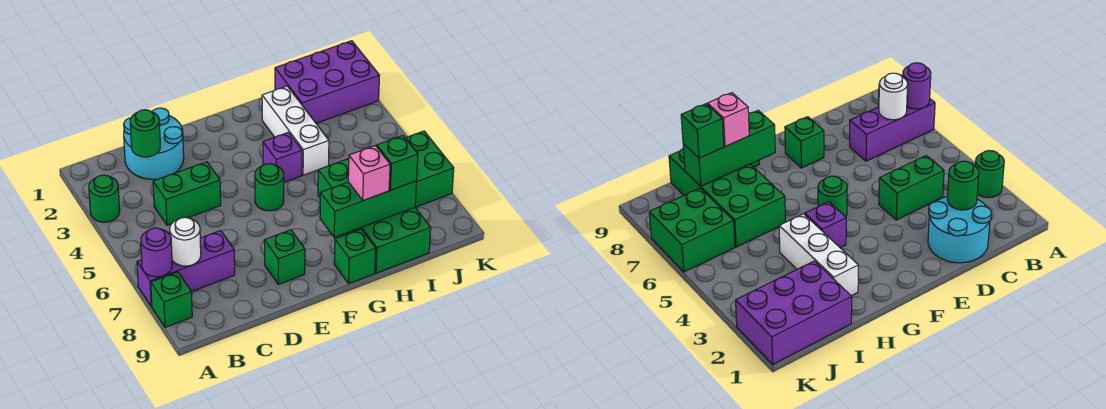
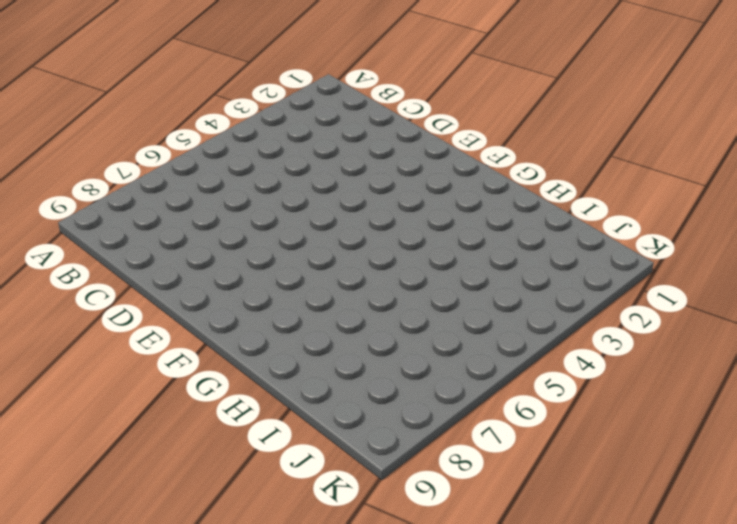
none -> green round brick A3 level 1
none -> purple brick A7:C7 level 1
none -> green brick A8 level 1

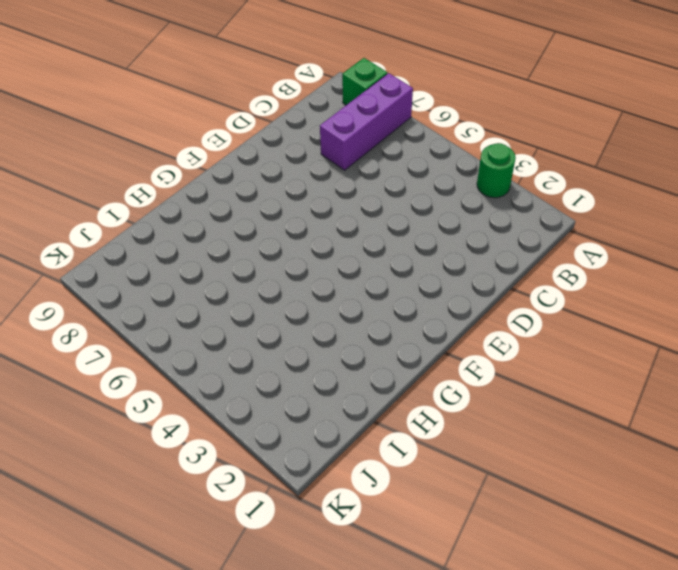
none -> cyan round brick C1:D2 level 1
none -> green brick C4:D4 level 1
none -> green brick E8 level 1

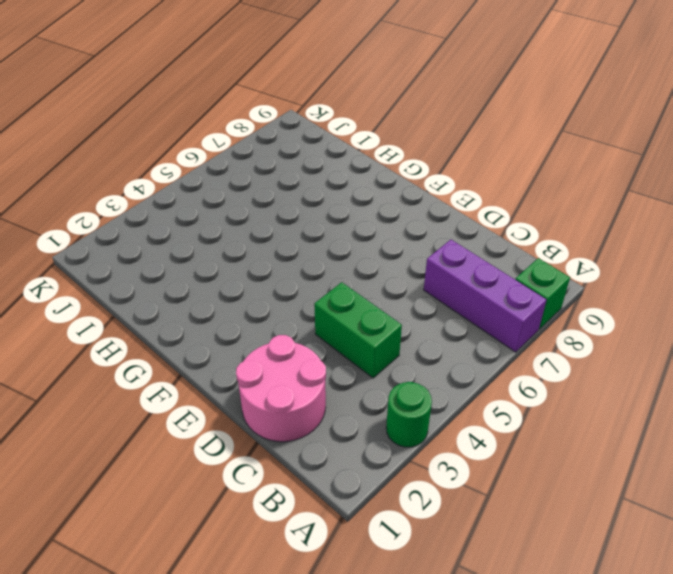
pink round brick C1:D2 level 1 -> cyan round brick C1:D2 level 1
none -> green brick E8 level 1
none -> green round brick F5 level 1
none -> purple brick G4 level 1

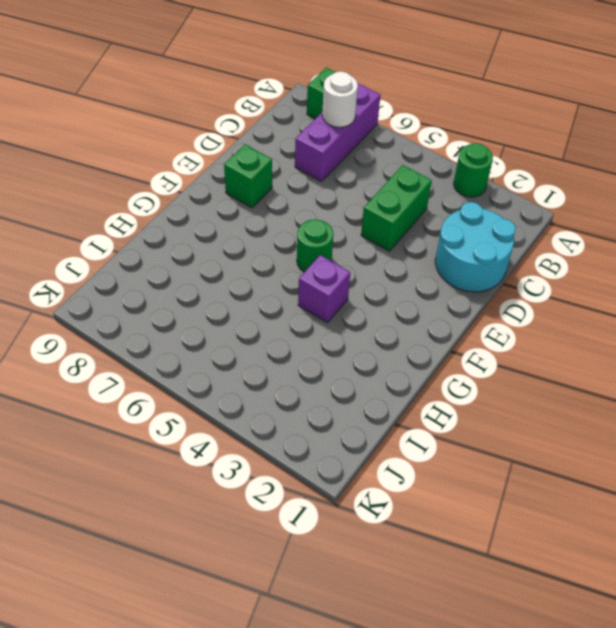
none -> green brick G9 level 1
none -> white brick H2:H4 level 1
none -> green brick H6:I9 level 1

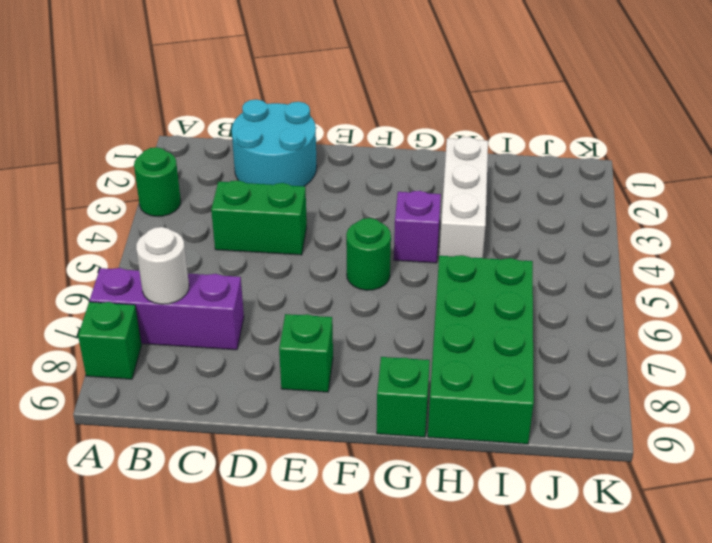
none -> purple brick I1:K2 level 1
none -> green brick J6:K7 level 1
none -> purple round brick A7 level 2

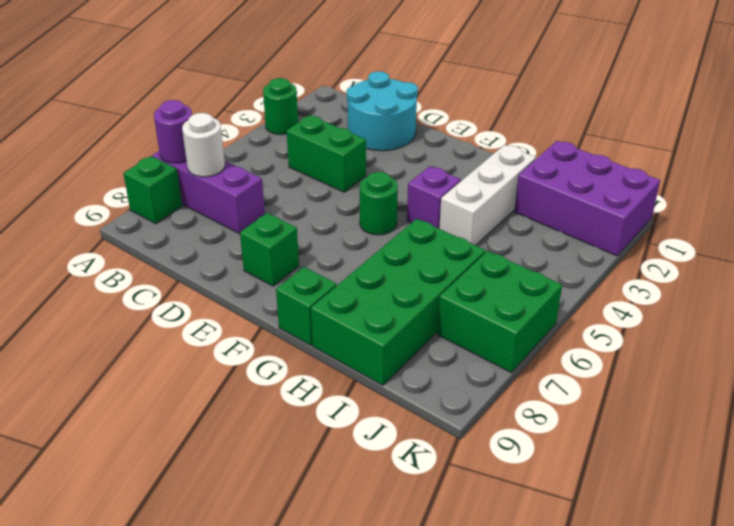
none -> green round brick C2 level 2
none -> green brick G8:I8 level 2
none -> pink brick H8 level 3

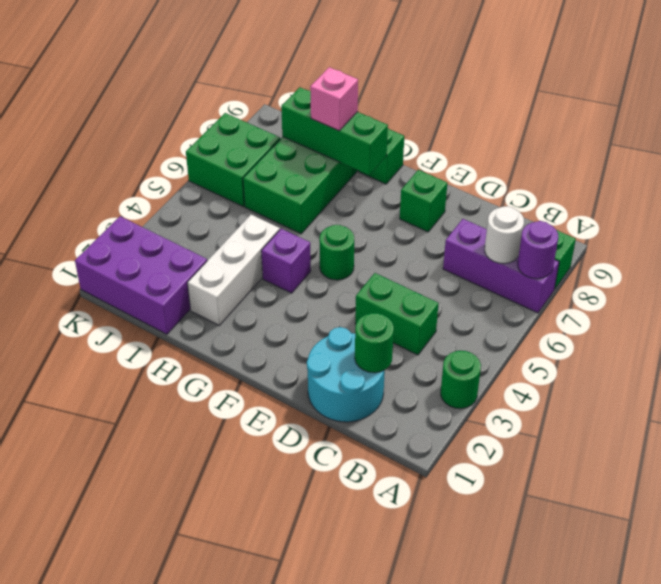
none -> green brick I8 level 3

